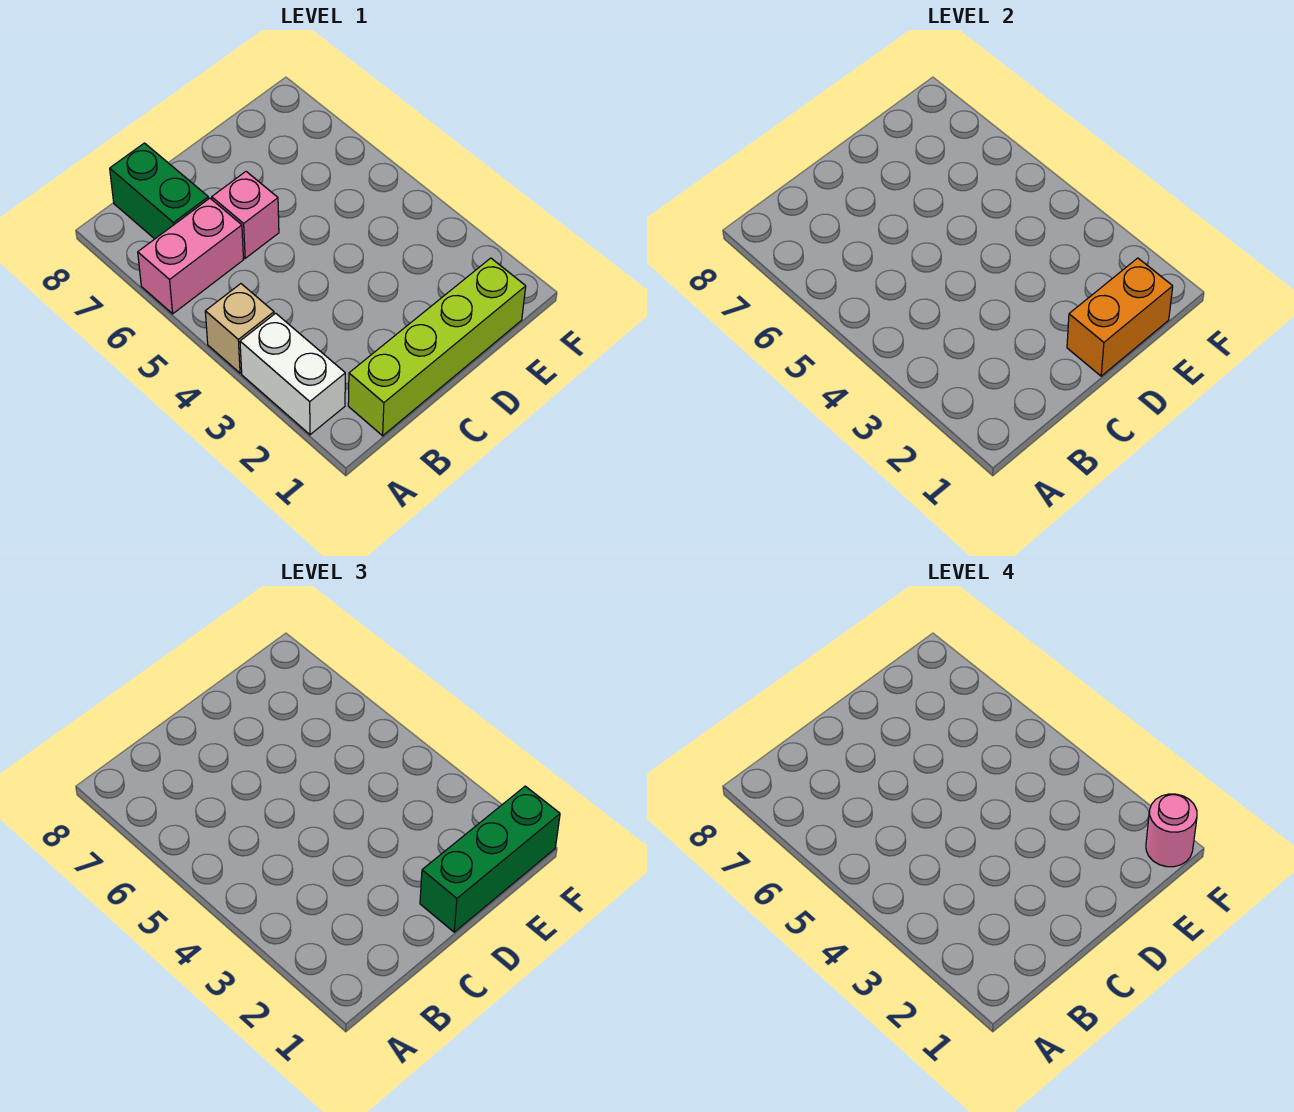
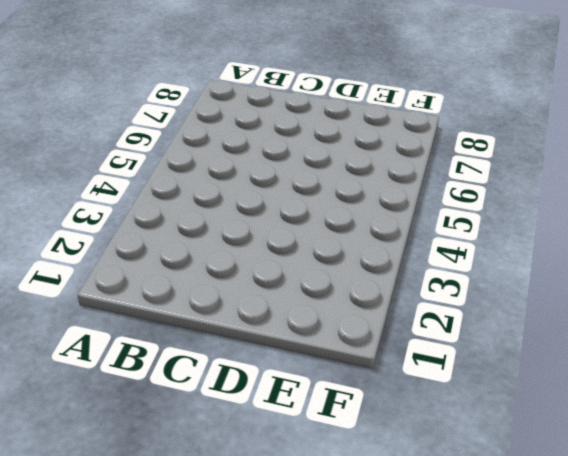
none -> white brick A2:A3 level 1
none -> tan brick A4 level 1

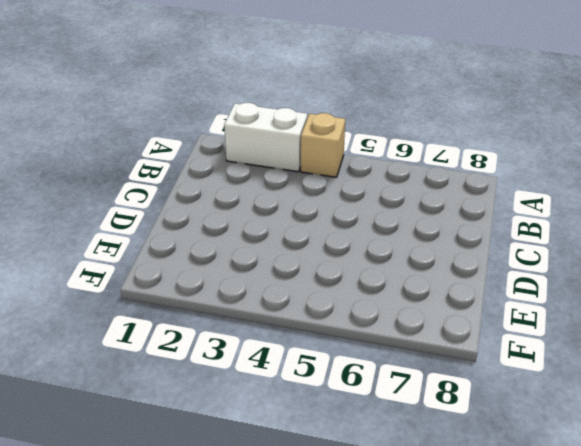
none -> pink brick A6:B6 level 1
none -> lime brick B1:E1 level 1

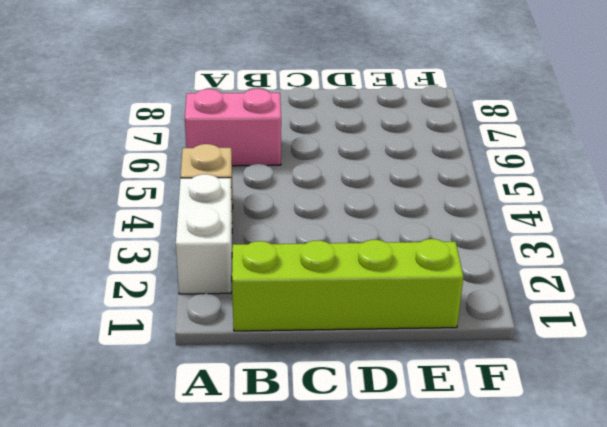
none -> green brick B7:B8 level 1
none -> pink brick C6 level 1

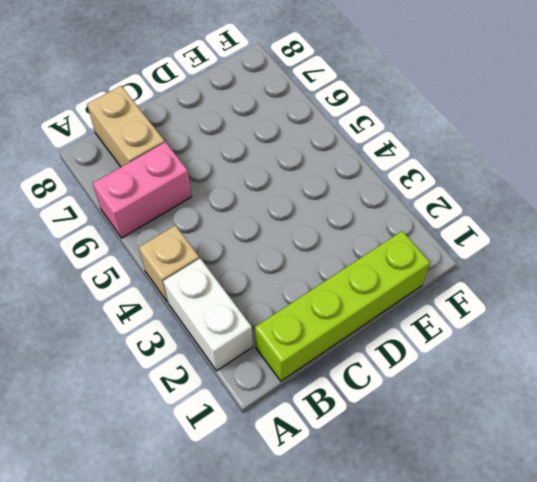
tan brick B7:B8 level 1 -> green brick B7:B8 level 1
none -> pink brick C6 level 1
none -> orange brick D1:E1 level 2

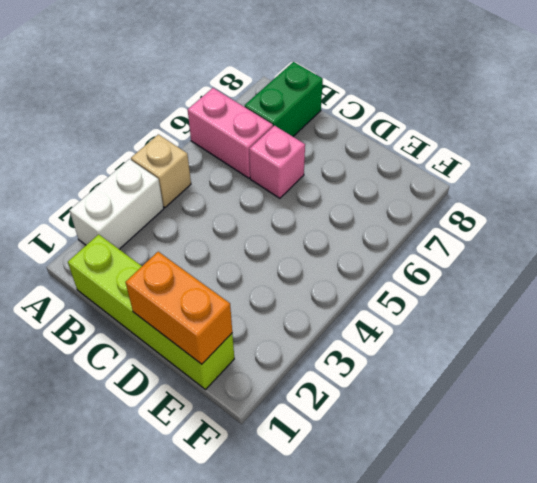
none -> green brick D1:F1 level 3
none -> pink round brick F1 level 4

